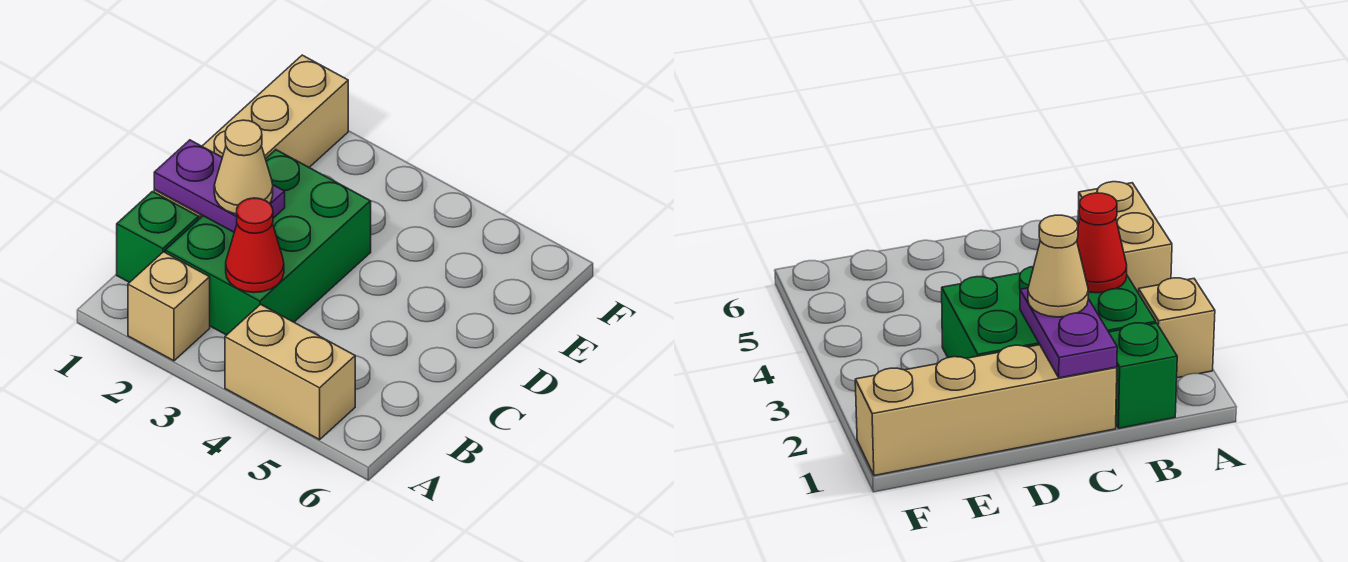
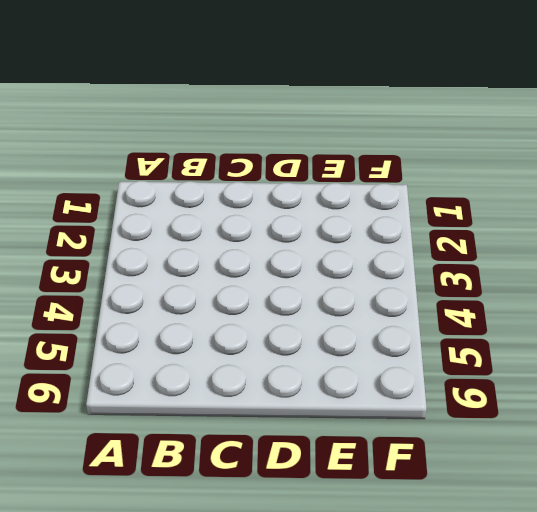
none -> tan brick A2 level 1
none -> tan brick A4:A5 level 1

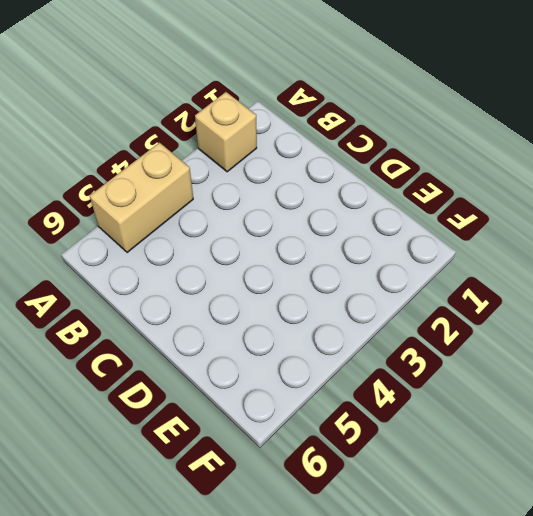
none -> green brick B1 level 1
none -> green brick B2:D3 level 1

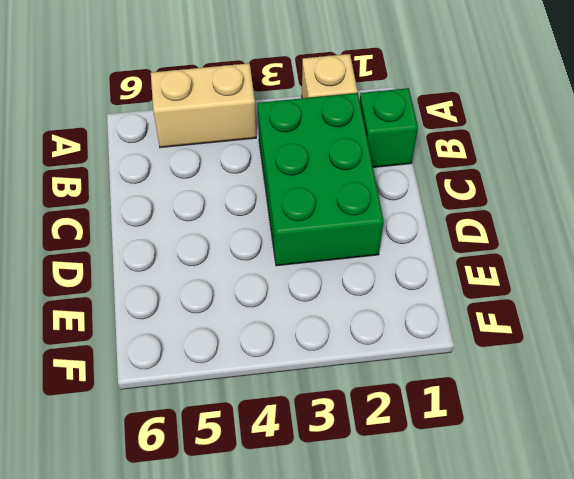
none -> tan brick C1:F1 level 1
none -> red cone B3 level 2

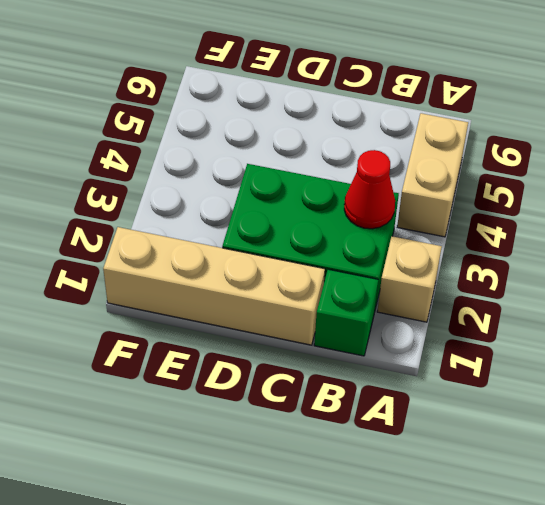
none -> purple plate C1:C2 level 2
none -> tan cone C2 level 3

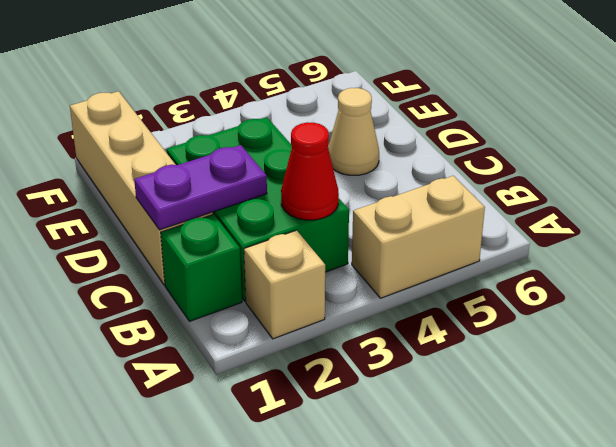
tan cone D5 level 1 -> tan cone C2 level 3

